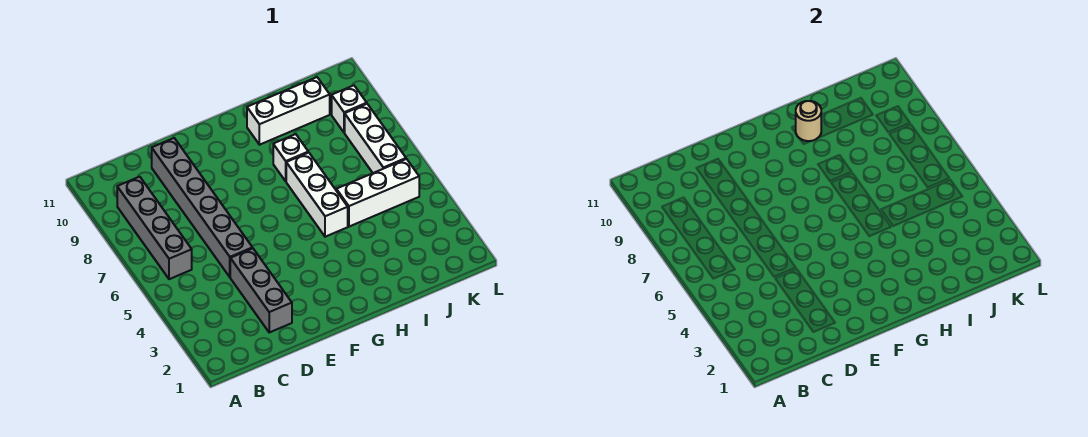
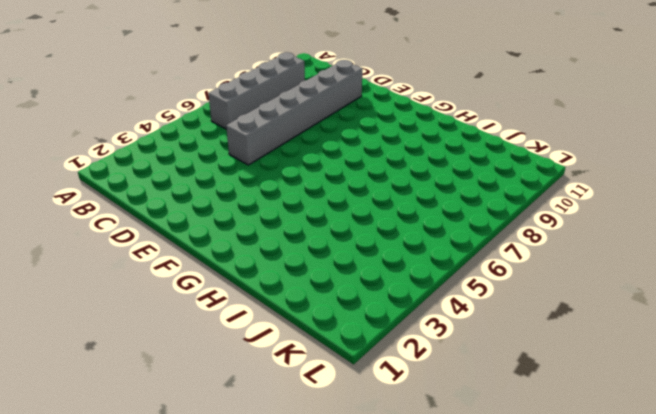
none -> grey brick D2:D4 level 1
none -> white brick H5:H7 level 1

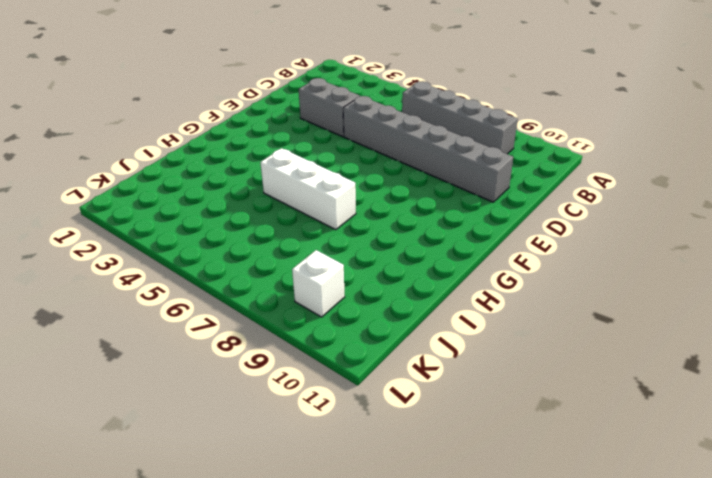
grey brick D3:D4 level 1 -> grey brick D2:D4 level 1
none -> white brick H8 level 1
none -> white brick H10:J10 level 1

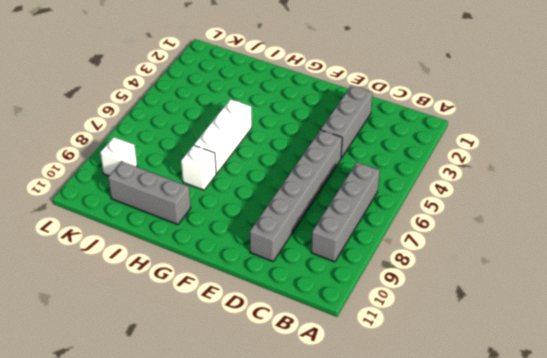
grey brick H10:J10 level 1 -> white brick H10:J10 level 1
none -> white brick I5:K5 level 1
none -> white brick K6:K8 level 1

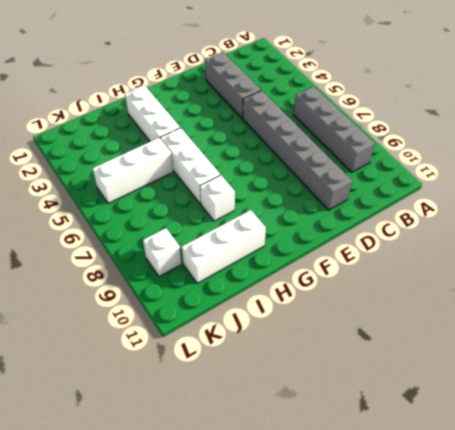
white brick H2:H4 level 1 -> white brick K6:K8 level 1
none -> tan round brick H10 level 2

